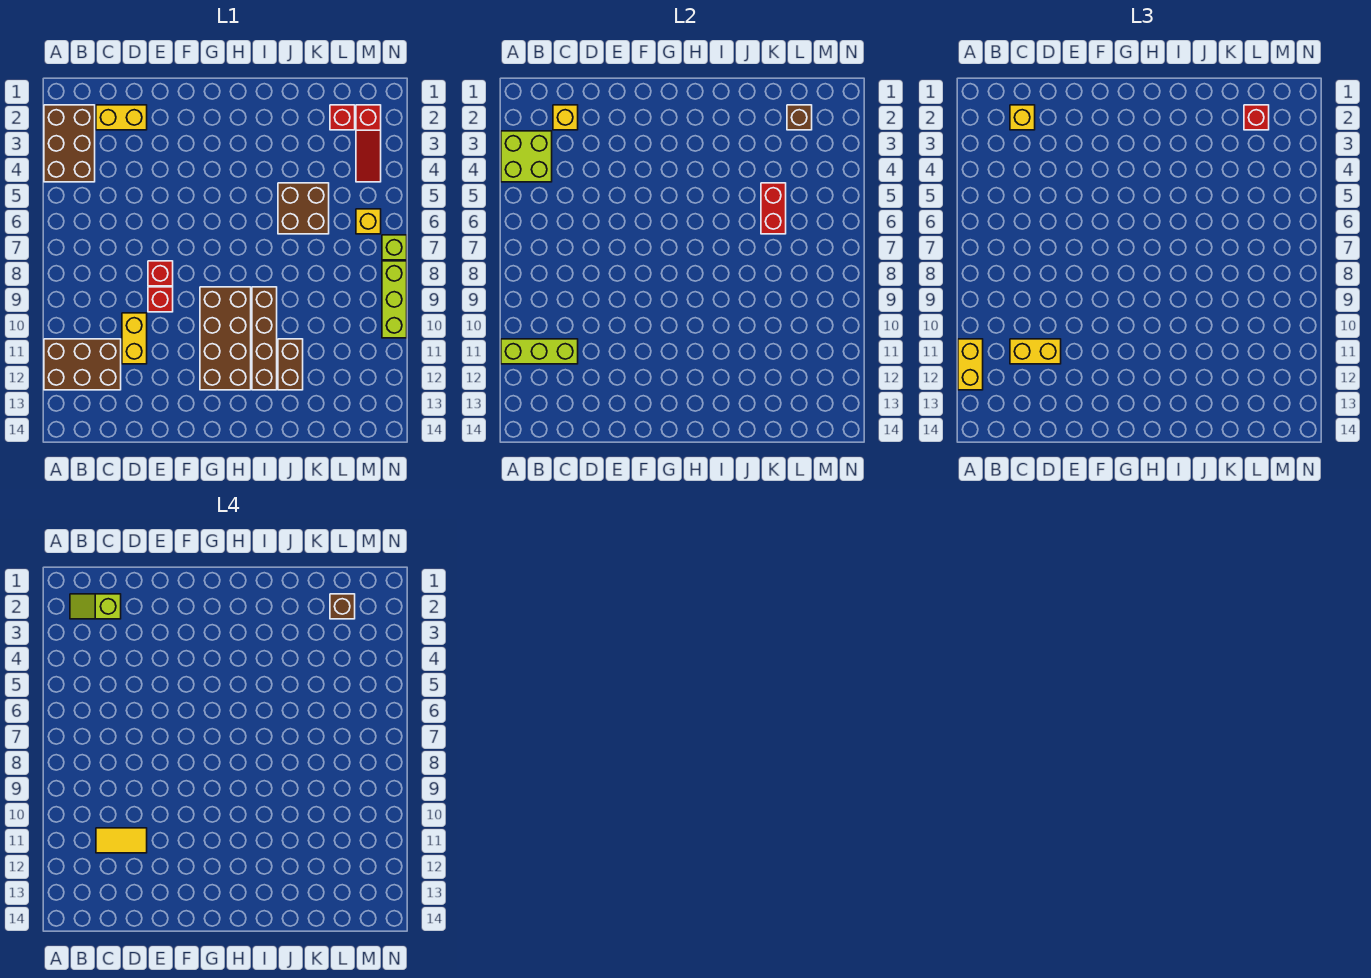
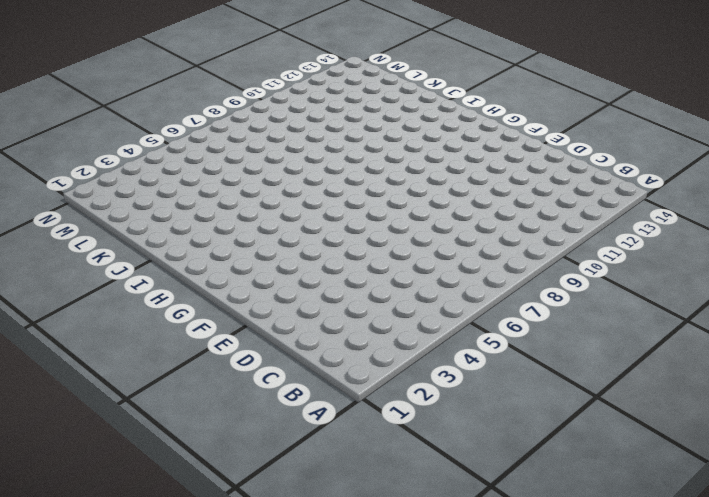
none -> brown brick A2:B4 level 1
none -> brown brick A11:C12 level 1
none -> yellow brick C2:D2 level 1

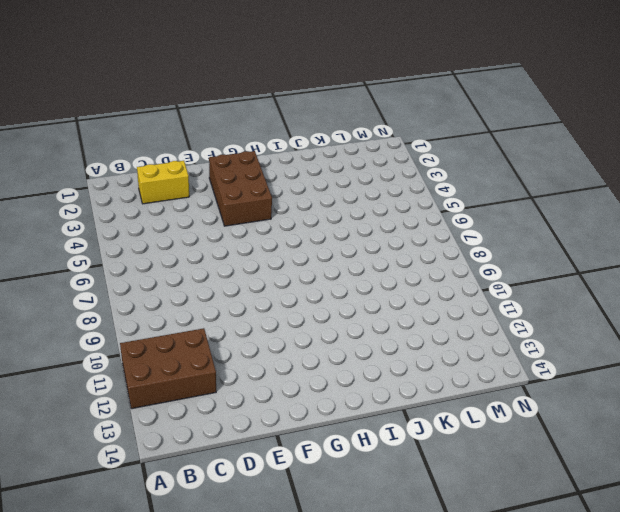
brown brick F2:G4 level 1 -> brown brick A2:B4 level 1
none -> yellow brick D10:D11 level 1
none -> red brick E8 level 1
none -> red brick E9 level 1

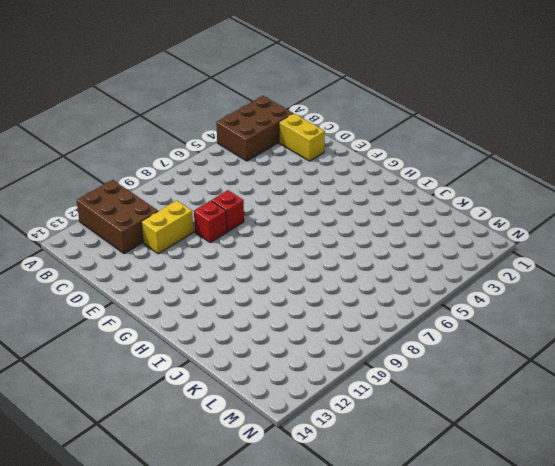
none -> brown brick G9:H12 level 1
none -> brown brick I9:I12 level 1
none -> brown brick J5:K6 level 1

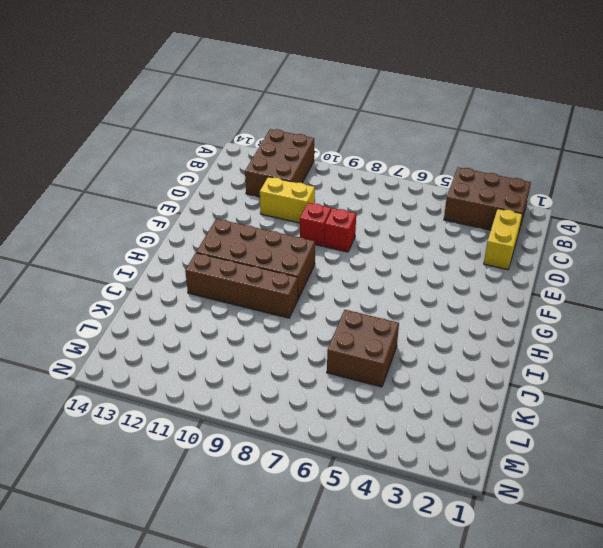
none -> brown brick J11:J12 level 1
none -> red brick L2 level 1
none -> red slope M2:M4 level 1 top 2

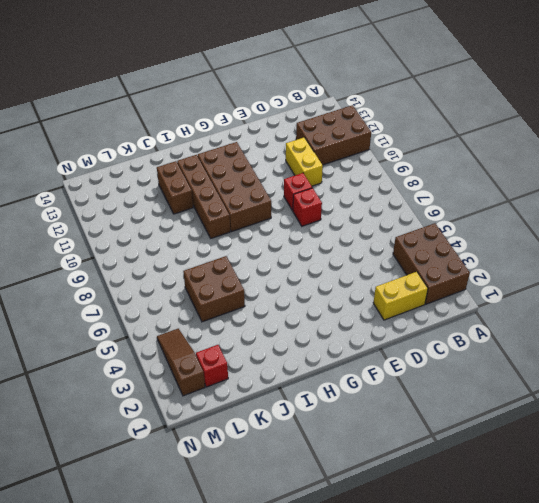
brown slope M2:M4 level 1 top 2 -> red slope M2:M4 level 1 top 2
none -> yellow brick M6 level 1
none -> lime brick N7 level 1
none -> lime brick N8:N10 level 1

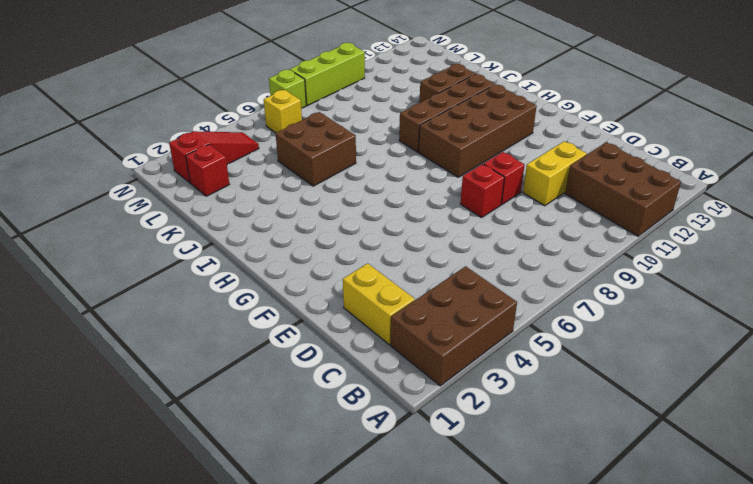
none -> lime brick A3:B4 level 2
none -> lime brick A11:C11 level 2
none -> yellow brick C2 level 2

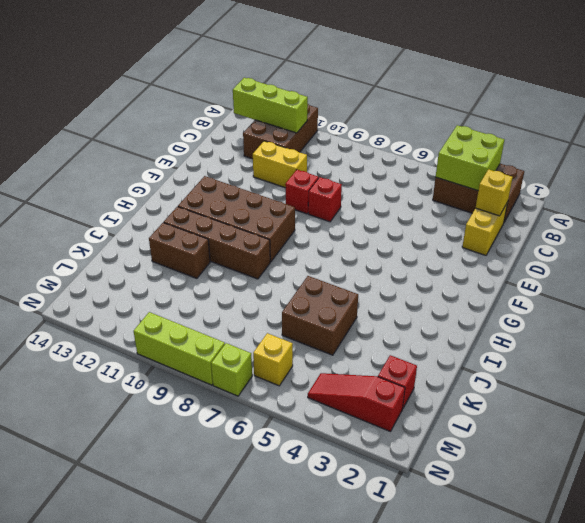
lime brick B11:B13 level 2 -> lime brick A11:C11 level 2
none -> red brick K5:K6 level 2
none -> brown brick L2 level 2
none -> yellow brick A11:A12 level 3

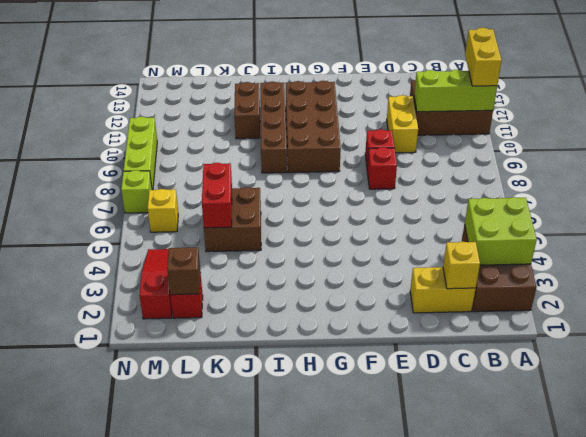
none -> yellow brick C2 level 3
none -> yellow brick C11:D11 level 3
none -> red brick L2 level 3

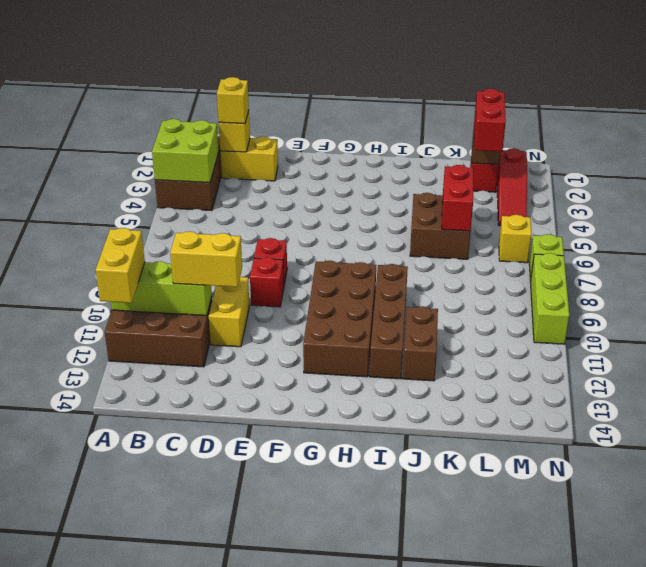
red brick L2:L3 level 3 -> red brick L2 level 3
none -> lime slope B2:C2 level 4 top C
none -> yellow tile C11:D11 level 4
none -> brown brick L2 level 4

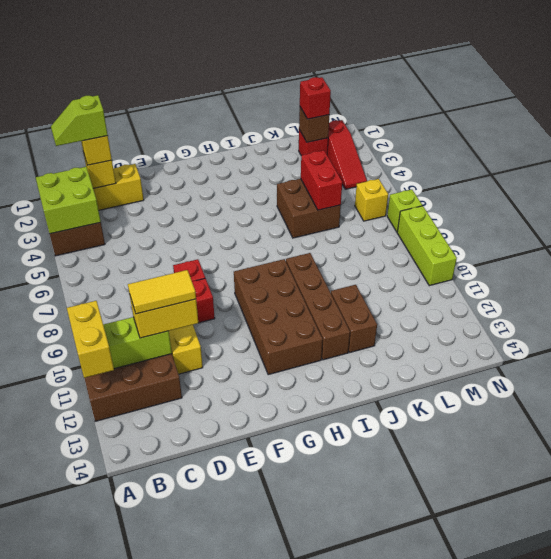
none -> brown brick L2 level 4

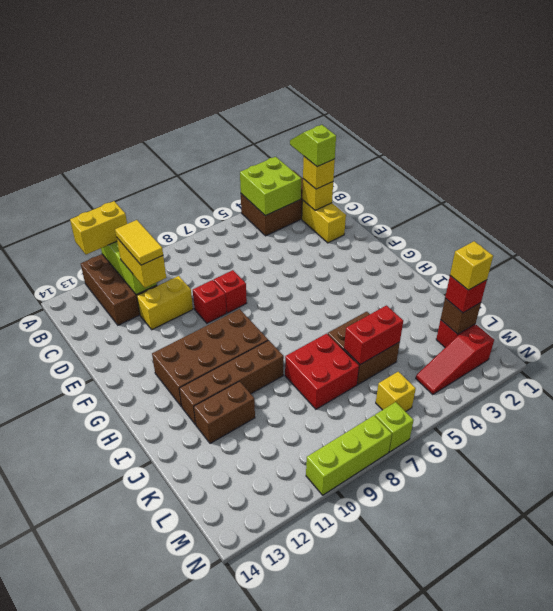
red brick J7:K8 level 1 -> none
yellow brick L2 level 4 -> brown brick L2 level 4

